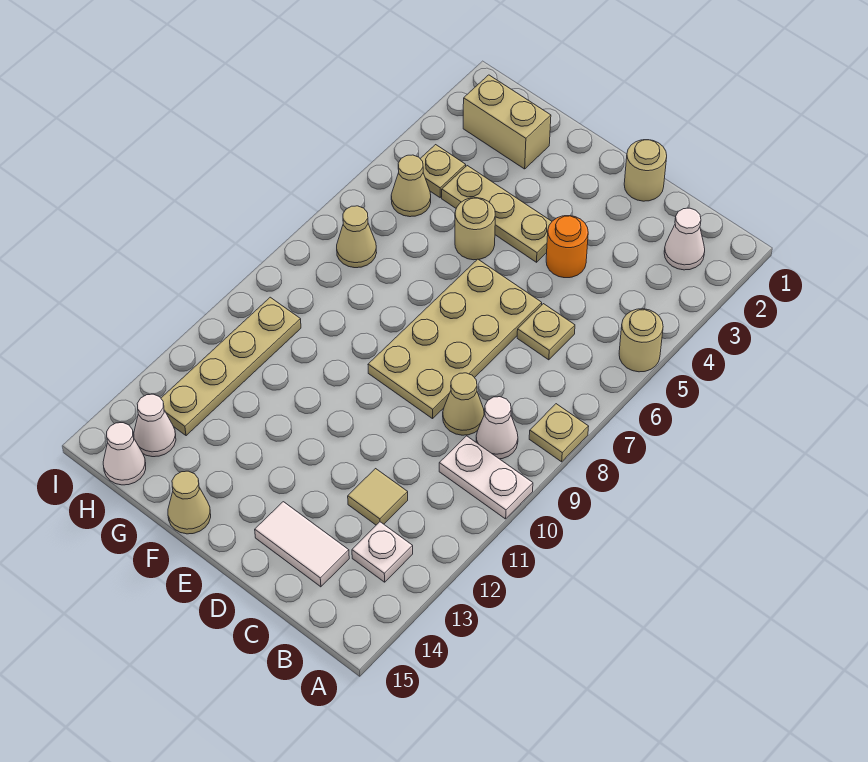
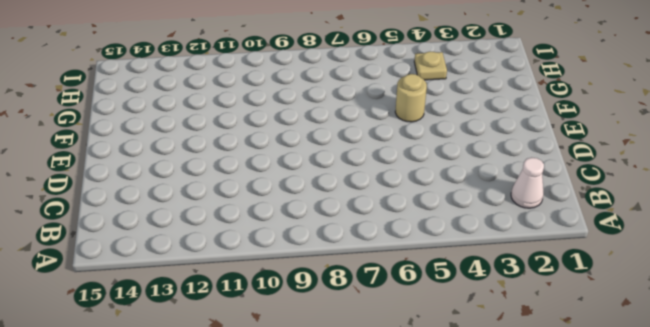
none -> tan round brick A5 level 1
none -> tan plate A8 level 1
none -> white plate A10:B10 level 1

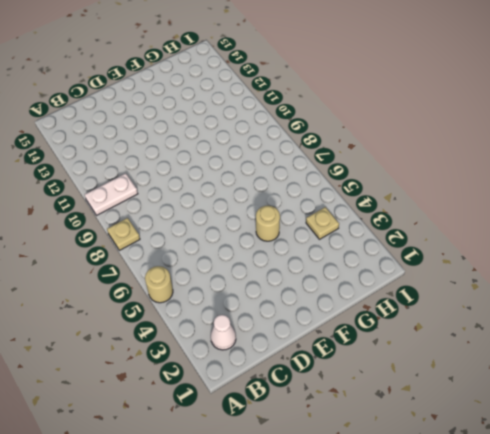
none -> white cone B9 level 1
none -> white plate B13 level 1
none -> tan plate C6 level 1

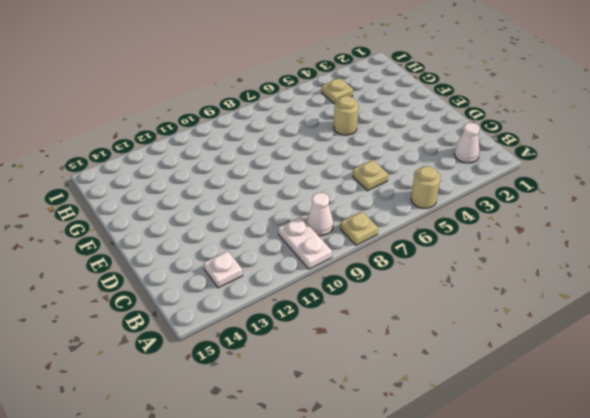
none -> tan cone C9 level 1
none -> tan tile C12 level 1
none -> white tile C14:D14 level 1

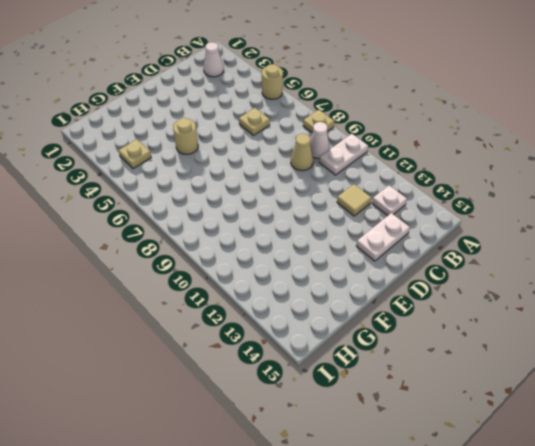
white plate C14:D14 level 1 -> white tile C14:D14 level 1
none -> tan round brick D1 level 1
none -> orange round brick D4 level 1
none -> tan plate D6:E9 level 1

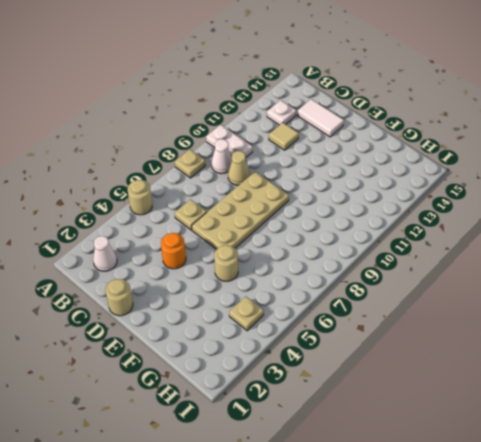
none -> tan plate E4:G4 level 1
none -> tan cone F15 level 1
none -> tan brick G2:H2 level 1

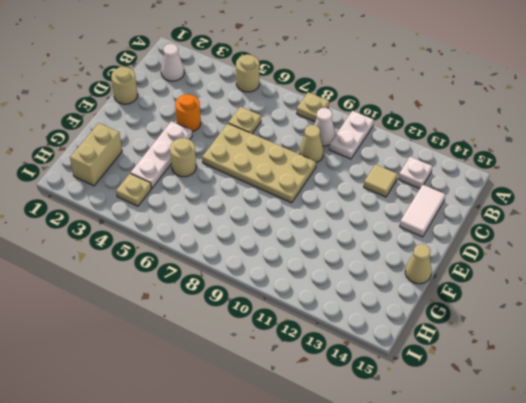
white plate E4:G4 level 1 -> tan plate E4:G4 level 1
none -> tan cone H5 level 1
none -> tan cone H7 level 1
none -> tan plate H10:H13 level 1

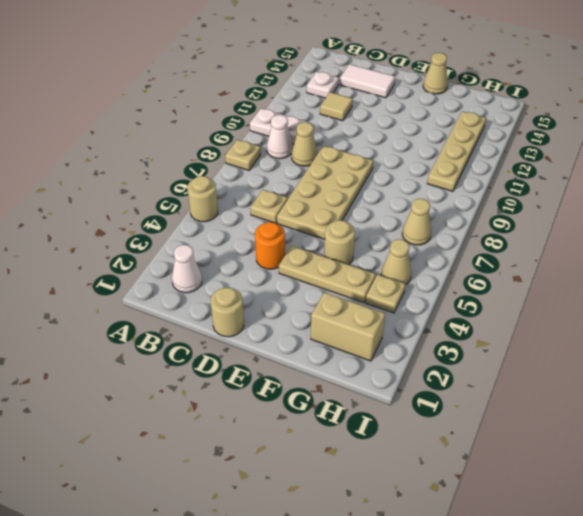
none -> white cone H14 level 1
none -> white cone H15 level 1

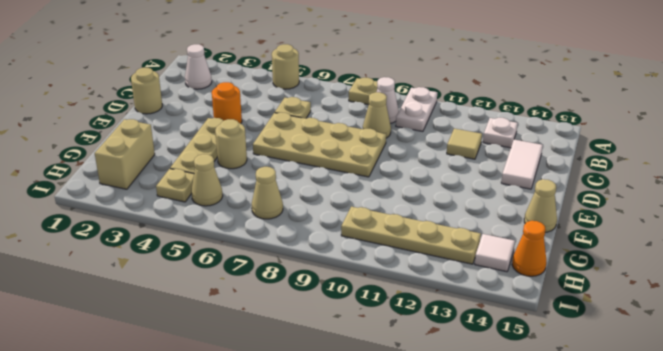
white tile H14 level 1 -> white cone H14 level 1
orange cone H15 level 1 -> white cone H15 level 1

